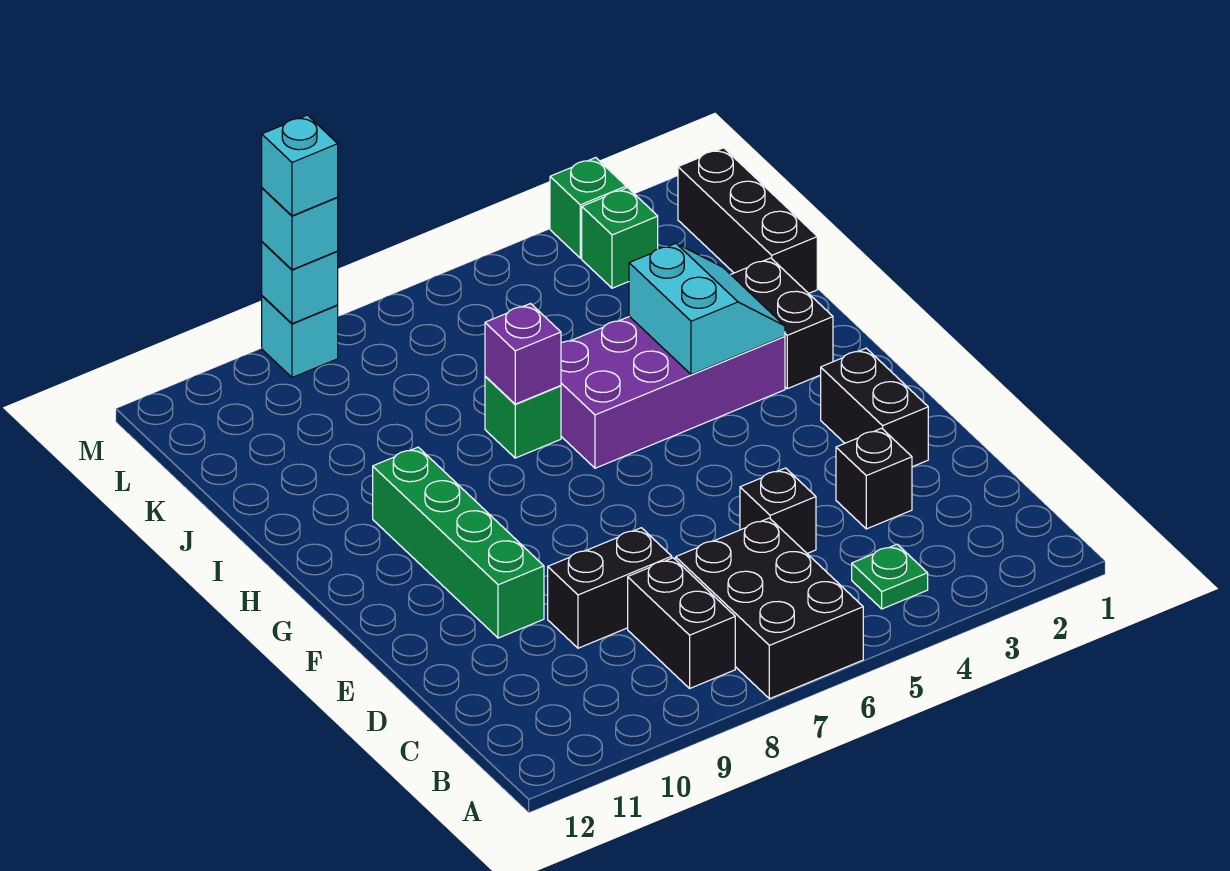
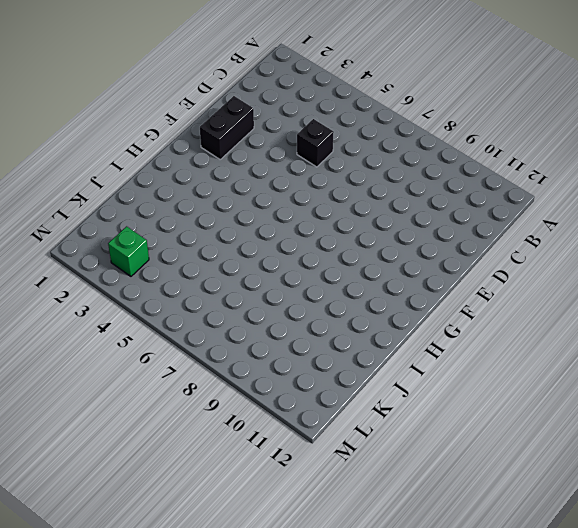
none -> black brick A6:C7 level 1
none -> green plate B4 level 1
none -> black brick B8:C8 level 1

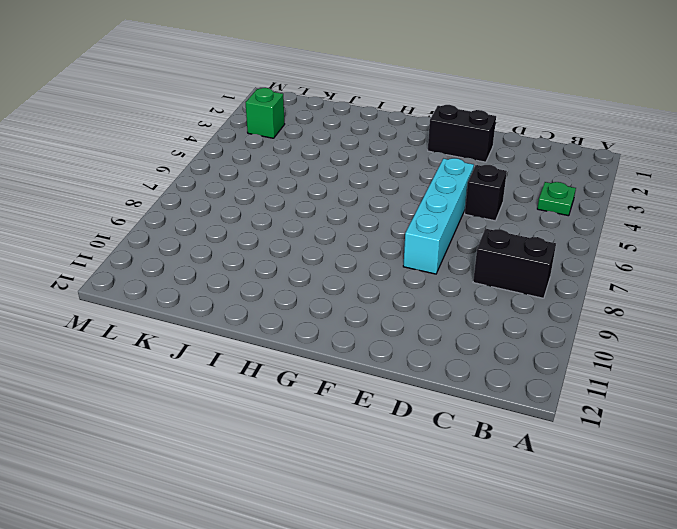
cyan brick E5:E8 level 1 -> none
none -> black brick A6:C7 level 1
none -> black brick D3 level 1
none -> black brick D8:D9 level 1

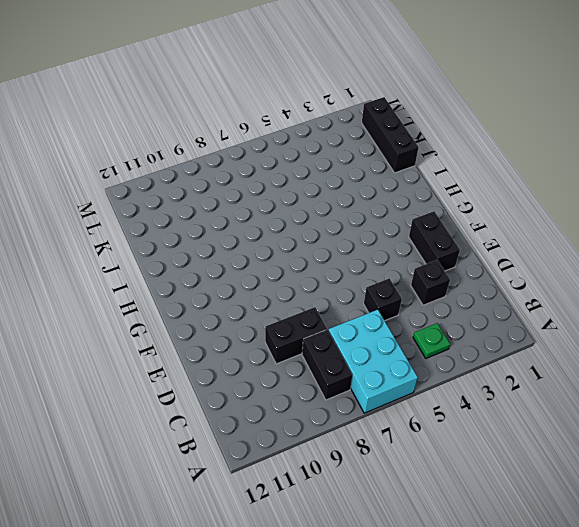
cyan brick A6:C7 level 1 -> black brick A6:C7 level 1
none -> green brick E10:H10 level 1
none -> black brick H2:I2 level 1
none -> purple brick H3:I6 level 1

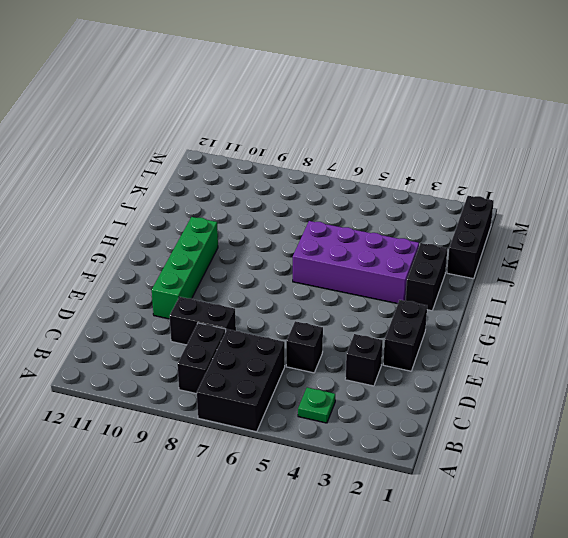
none -> green brick I7 level 1
none -> green brick L3 level 1
none -> green brick M3 level 1

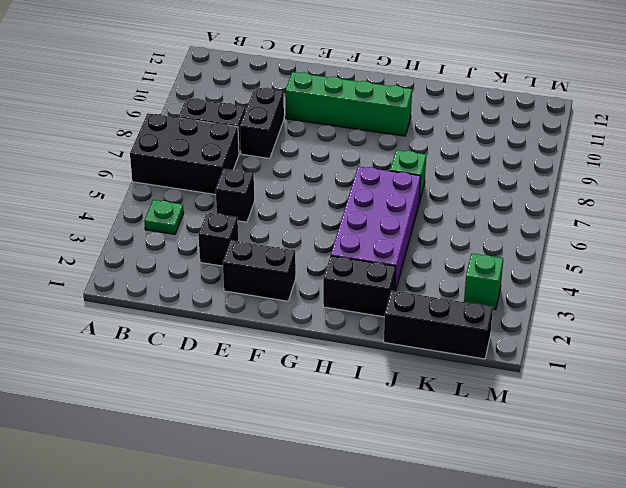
none -> green brick M3 level 1
none -> cyan brick M9 level 1
none -> cyan slope H3:I4 level 2 top 4

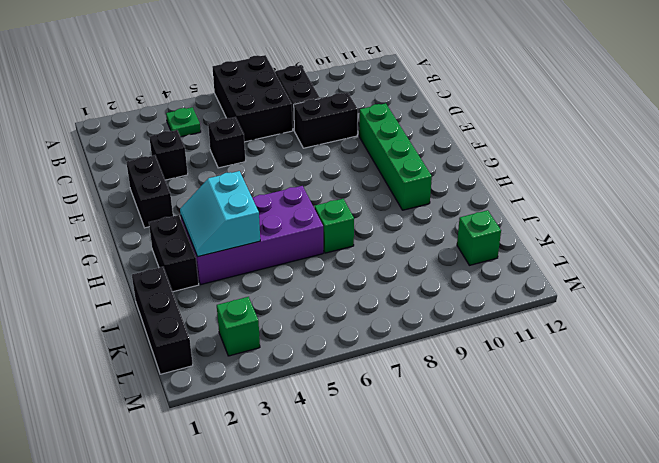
green brick K11 level 1 -> green brick M3 level 1
none -> cyan brick M9 level 1
none -> purple brick I7 level 2
none -> cyan brick M9 level 2

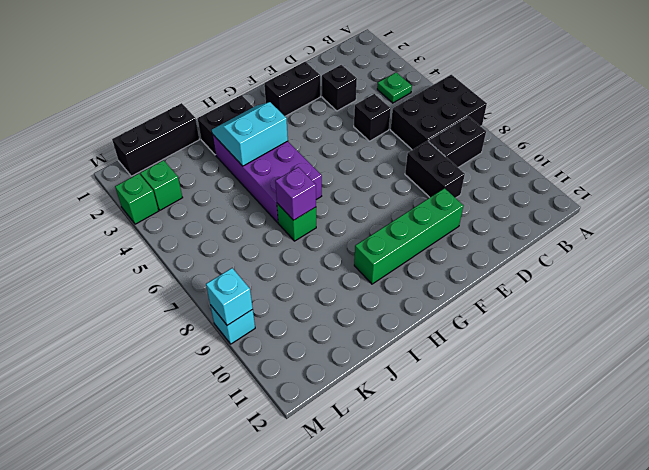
none -> cyan brick M9 level 3
none -> cyan brick M9 level 4

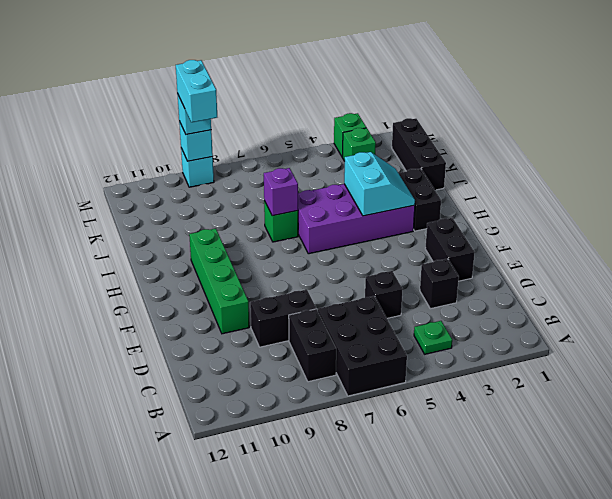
cyan brick L9:M9 level 4 -> cyan brick M9 level 4

